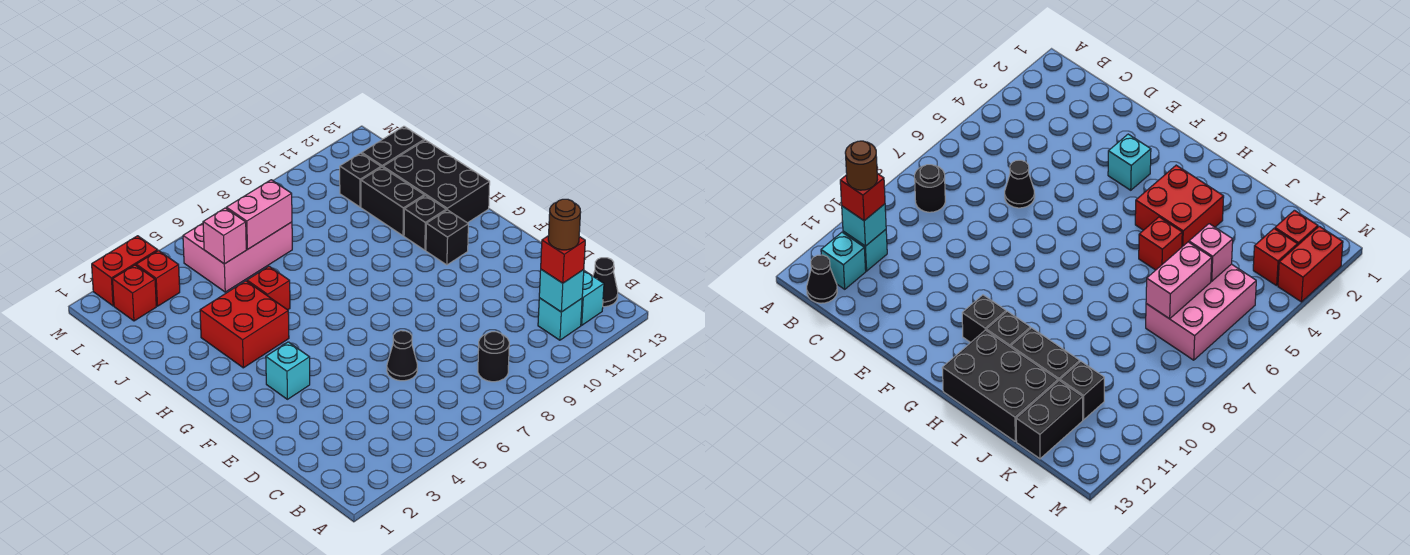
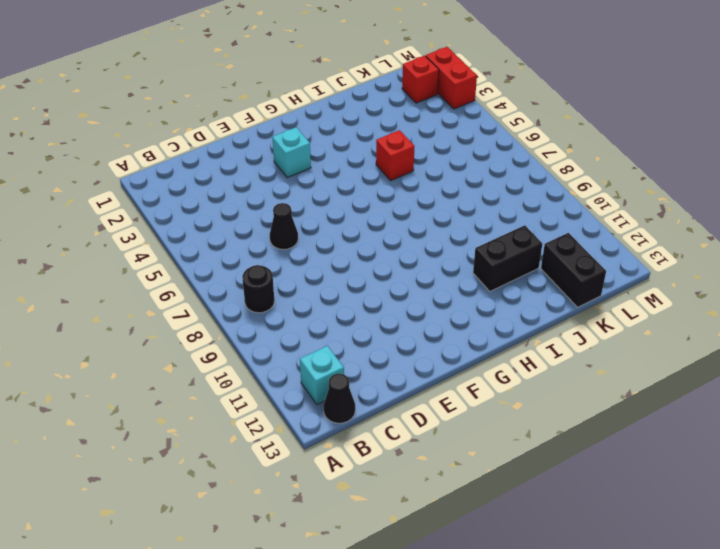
none -> cyan brick B11 level 1
none -> black brick G11 level 1
none -> red brick H3:I4 level 1

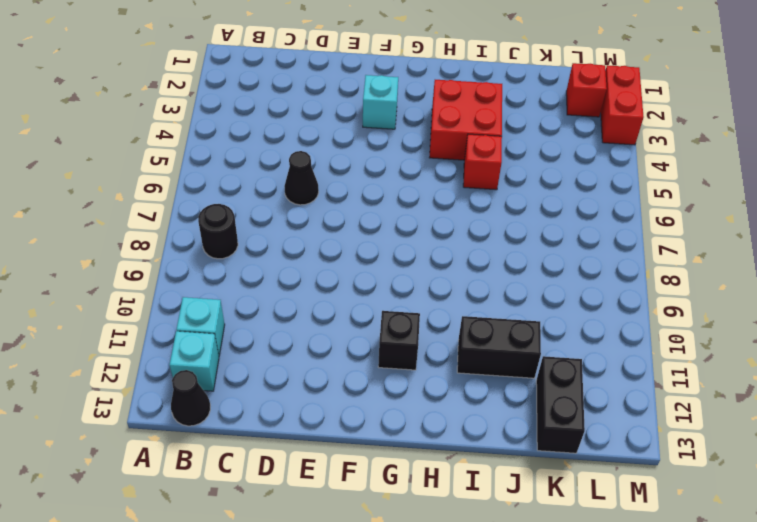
none -> black brick H11 level 1
none -> black brick H12:J13 level 1
none -> pink brick K5:L7 level 1

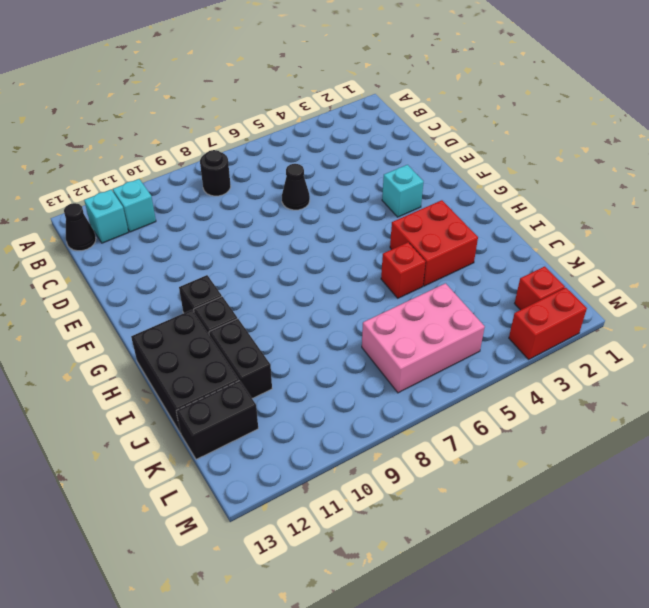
none -> black brick K11 level 1
none -> red brick L3 level 1
none -> cyan brick B11 level 2

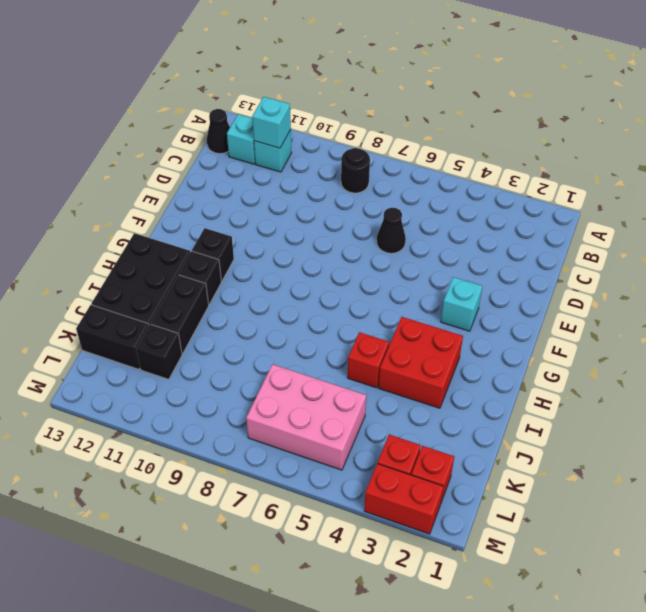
none -> pink brick K5 level 2
none -> pink brick K6:K7 level 2
none -> red brick B11 level 3

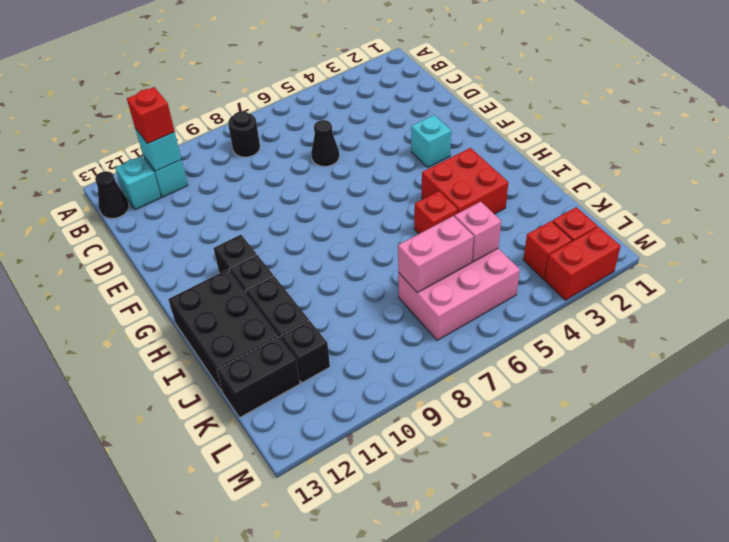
none -> brown round brick B11 level 4

